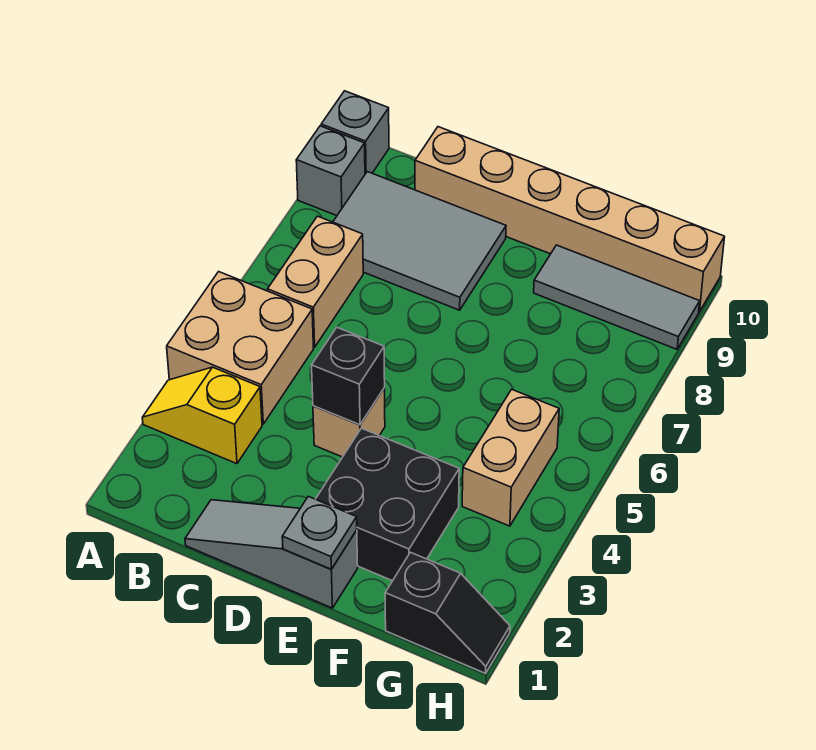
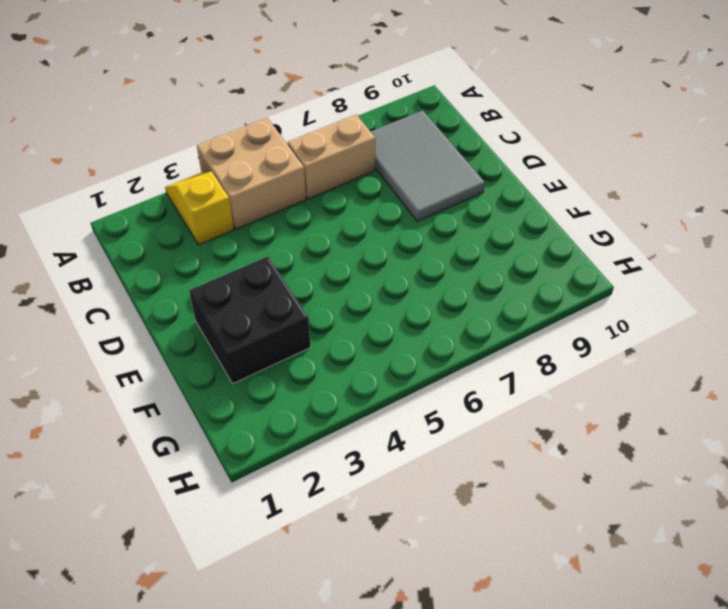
none -> grey brick A9 level 1
none -> grey brick A10 level 1
none -> grey slope C1:E1 level 1 top E

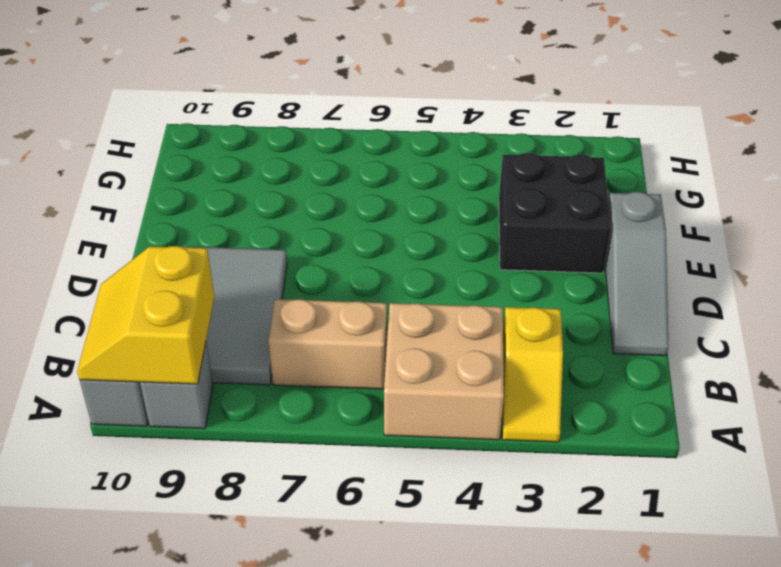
yellow slope A9:B10 level 2 top 9 -> none
none -> tan brick C10:H10 level 1
none -> tan brick D4 level 1
none -> grey tile F9:H9 level 1

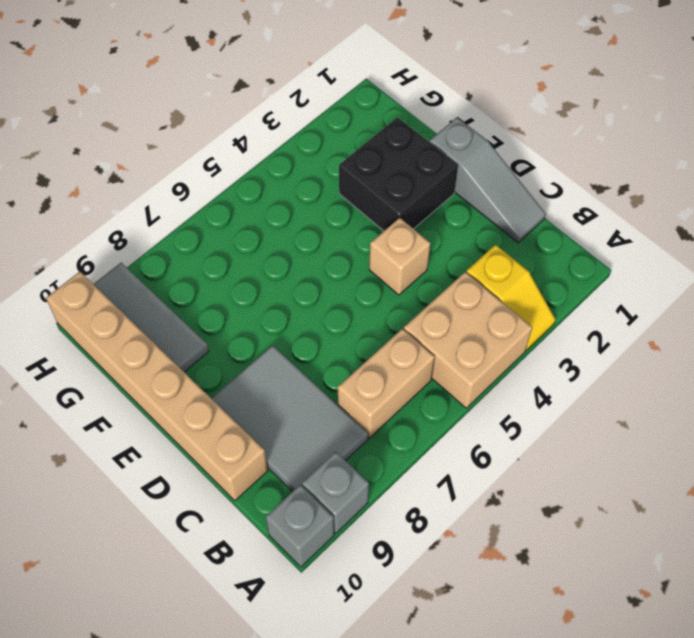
none -> black slope G1:H1 level 1 top G
none -> tan brick G4:G5 level 1
none -> black brick D4 level 2

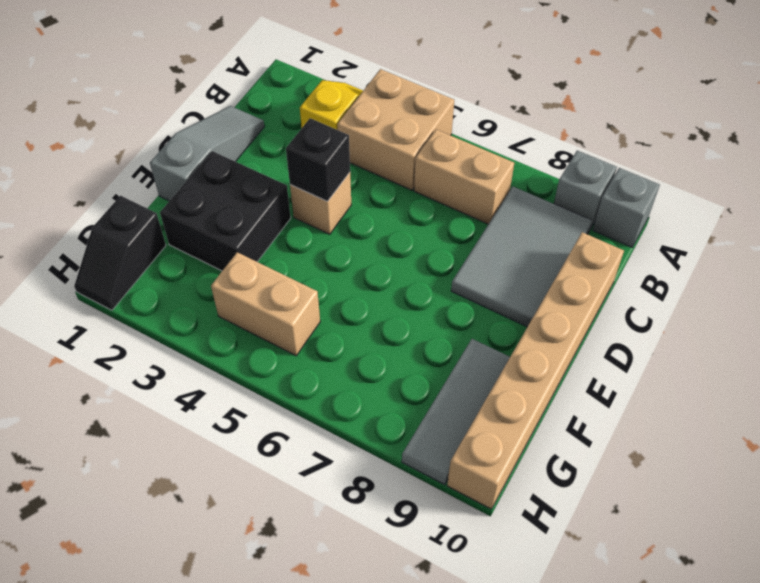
none -> grey plate E1 level 2

